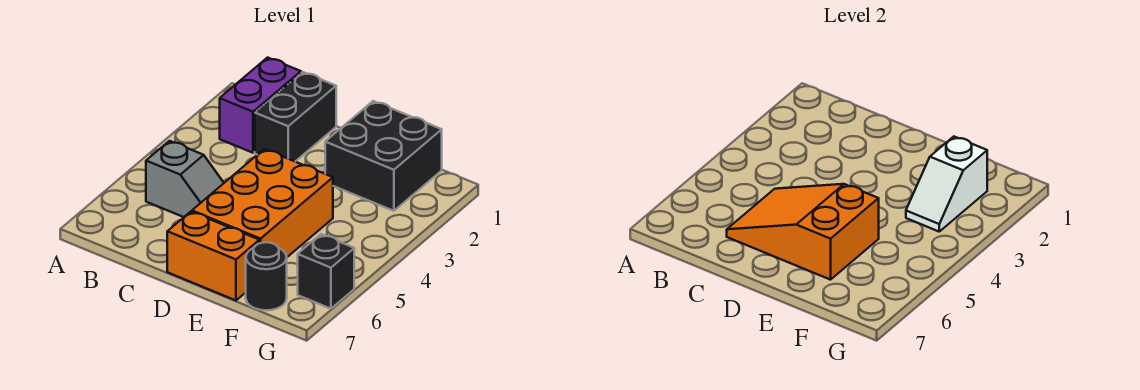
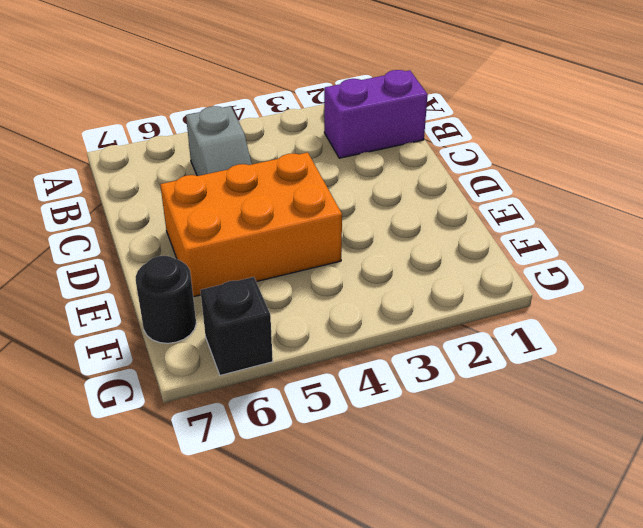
none -> black brick C1:C2 level 1
none -> orange brick D7:E7 level 1

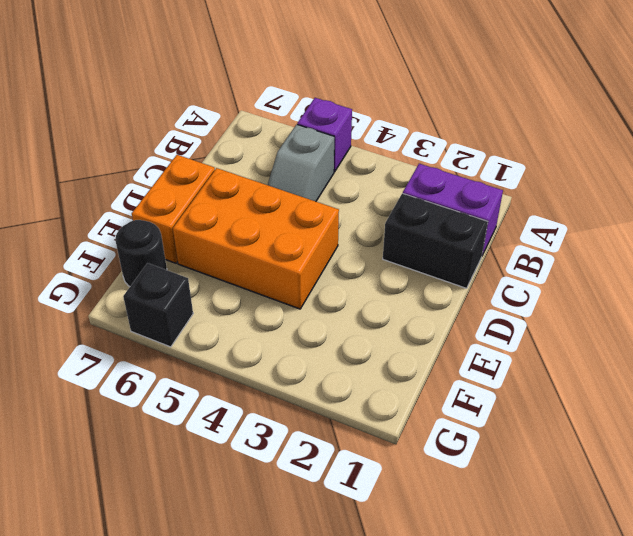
purple brick A5 level 1 -> none
none -> black brick E1:F2 level 1
none -> orange slope C5:E6 level 2 top E

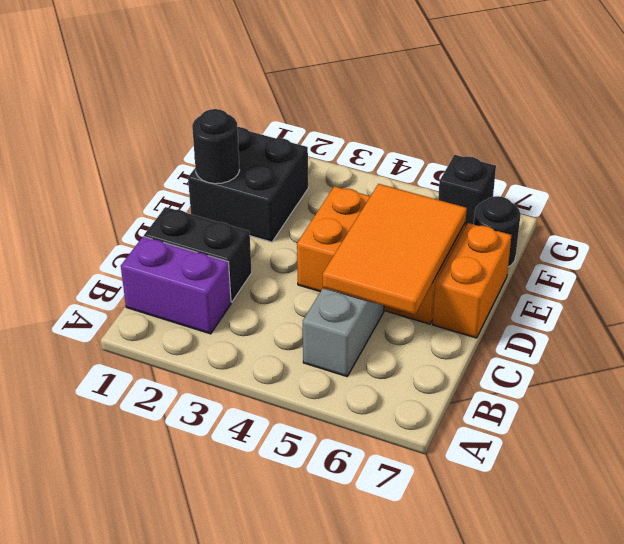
orange tile C5:E6 level 2 -> orange slope C5:E6 level 2 top E
black round brick E1 level 2 -> none
none -> white slope F2:F3 level 2 top 2

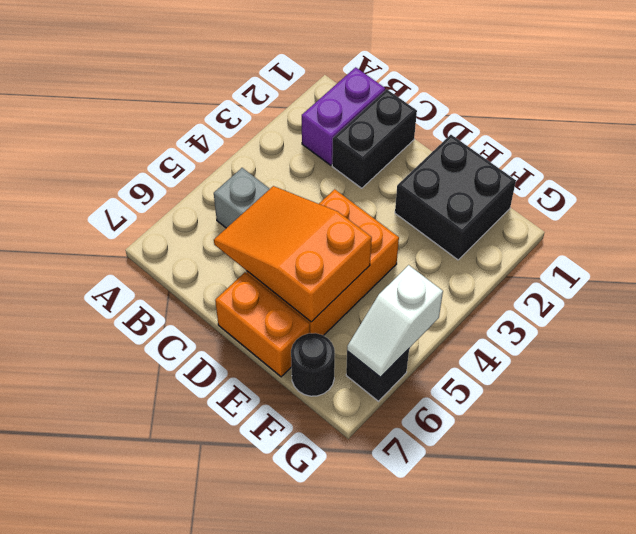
white slope G5:G6 level 2 top 5 -> white slope F2:F3 level 2 top 2

